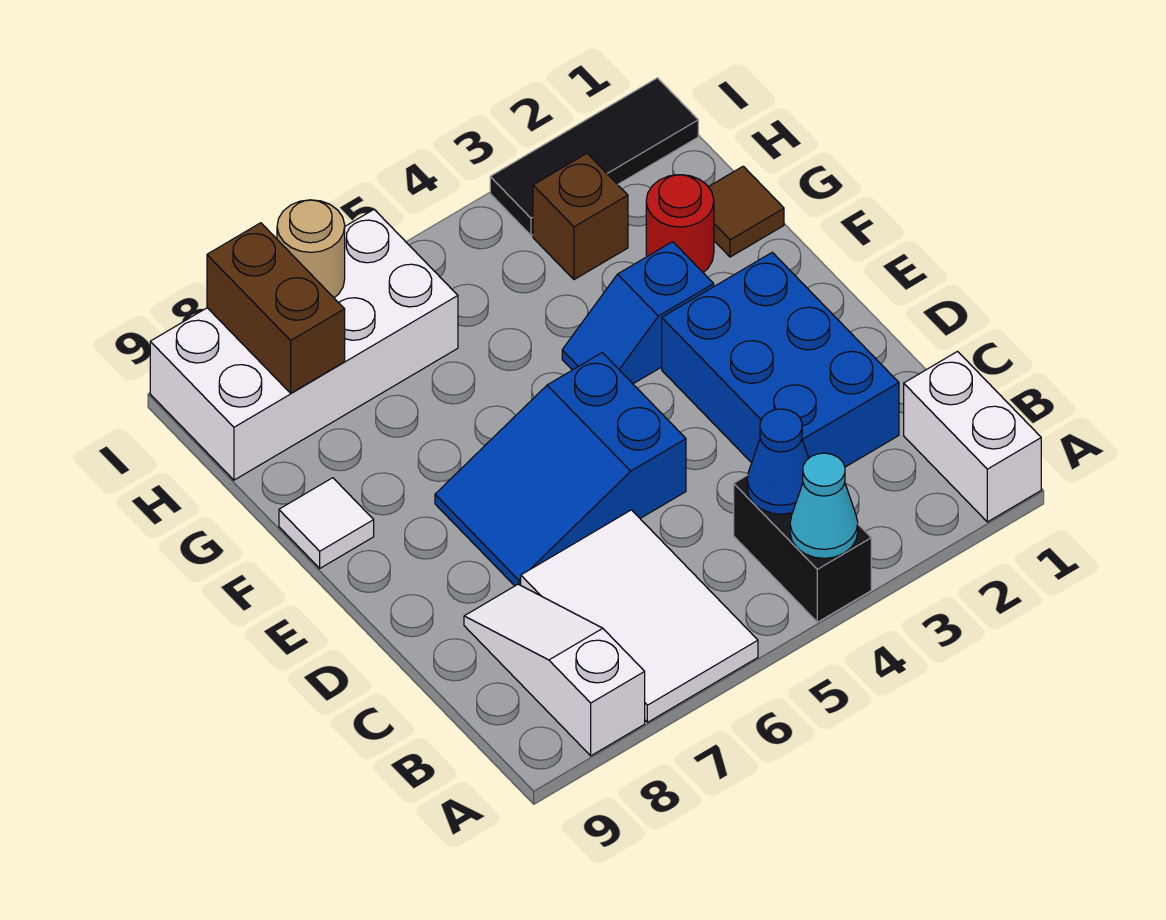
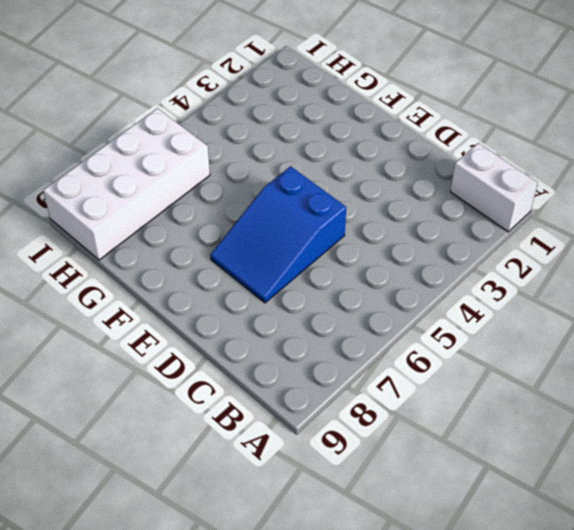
none -> black brick A4:B4 level 1
none -> white tile A6:C7 level 1
none -> white slope A8:C8 level 1 top A

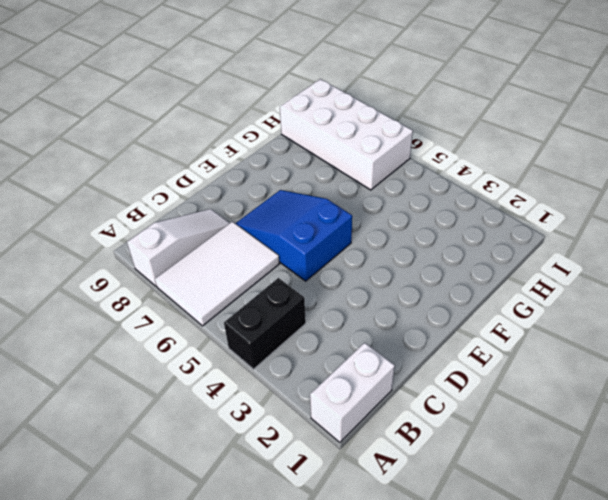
none -> blue brick C2:E3 level 1
none -> blue slope F3:F4 level 1 top 3
none -> white tile F9 level 1

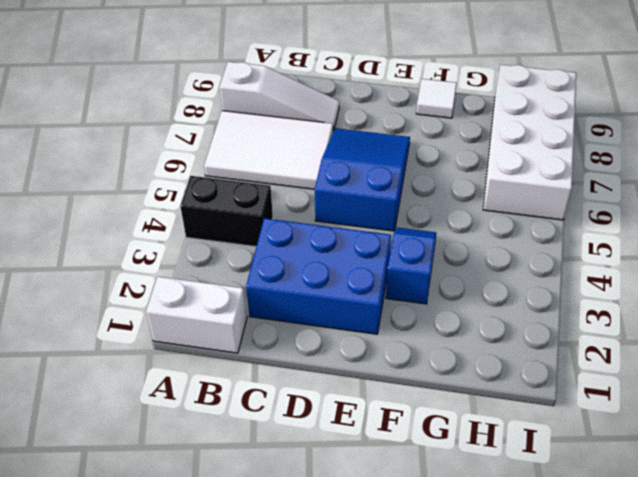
none -> brown tile G1 level 1
none -> red round brick G2 level 1
none -> brown brick H3 level 1

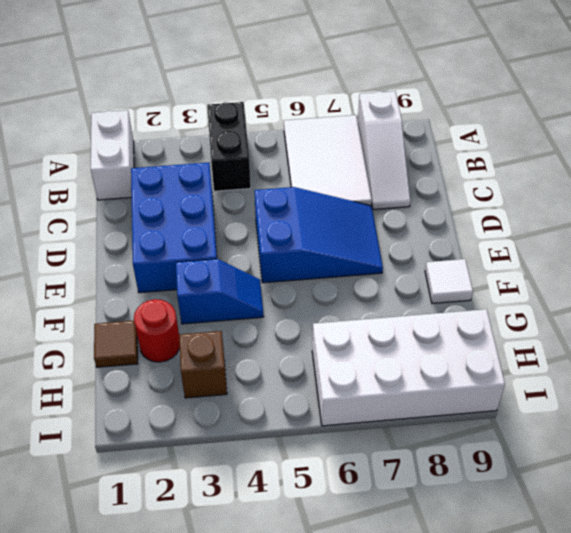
none -> black tile I1:I3 level 1
none -> cyan cone A4 level 2
none -> blue cone B4 level 2

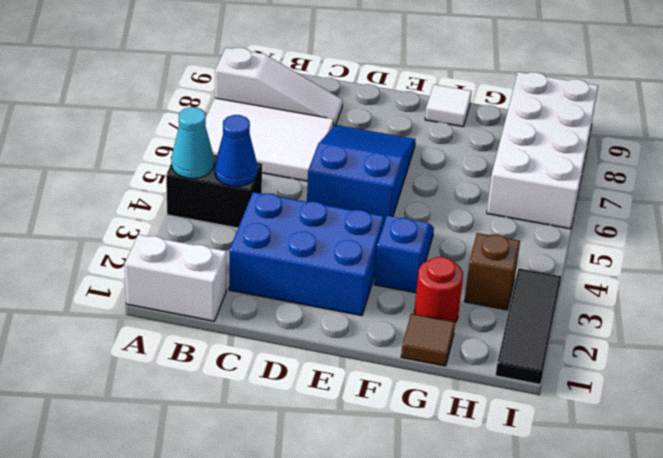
none -> brown brick H8:I8 level 2
none -> tan round brick I7 level 2

